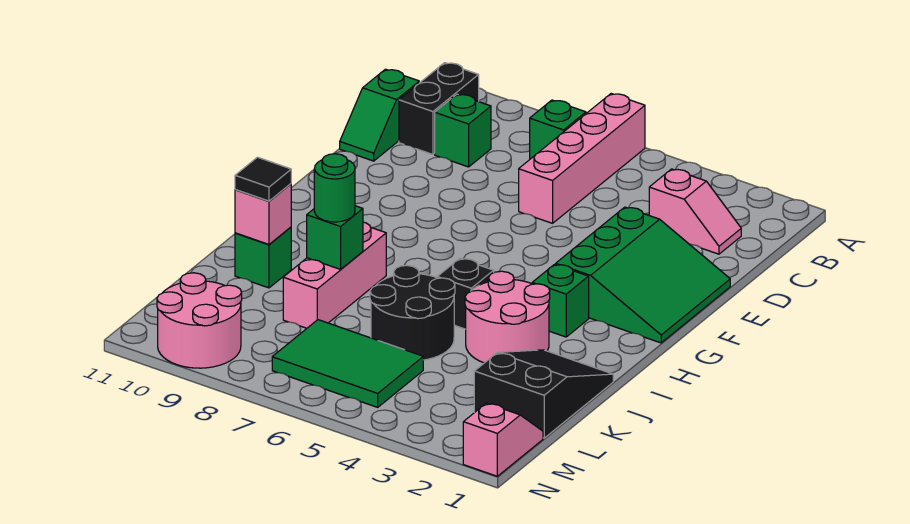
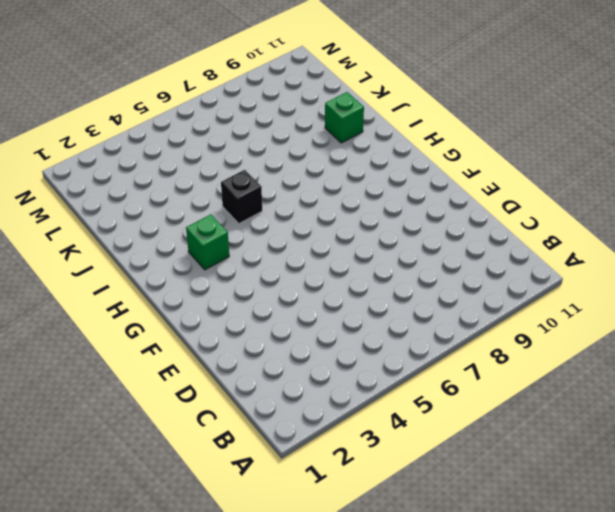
none -> pink brick A6:D6 level 1
none -> green brick B7 level 1
none -> black brick B10:C10 level 1

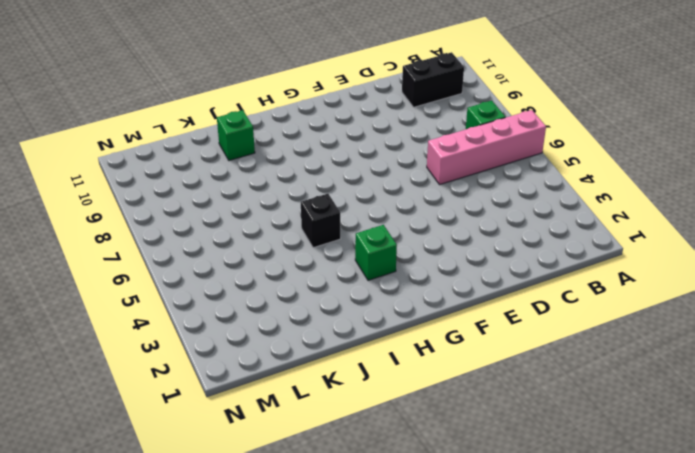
none -> pink slope C2:C3 level 1 top 3
none -> green brick C9 level 1
none -> green slope C11:D11 level 1 top C

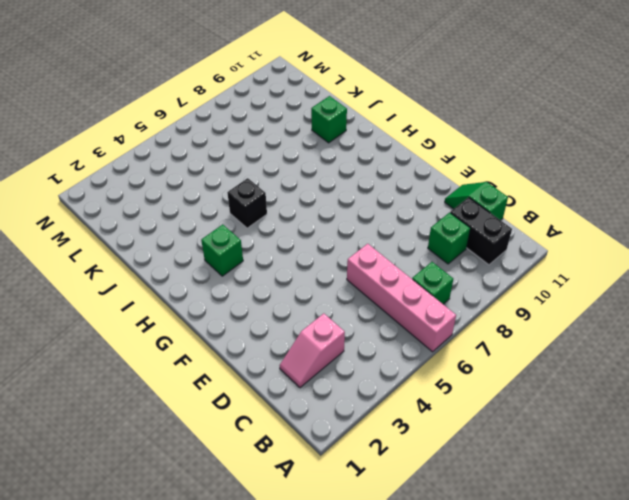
none -> green slope E1:G3 level 1 top 3
none -> pink round brick I3:J4 level 1
none -> pink brick I8:K8 level 1

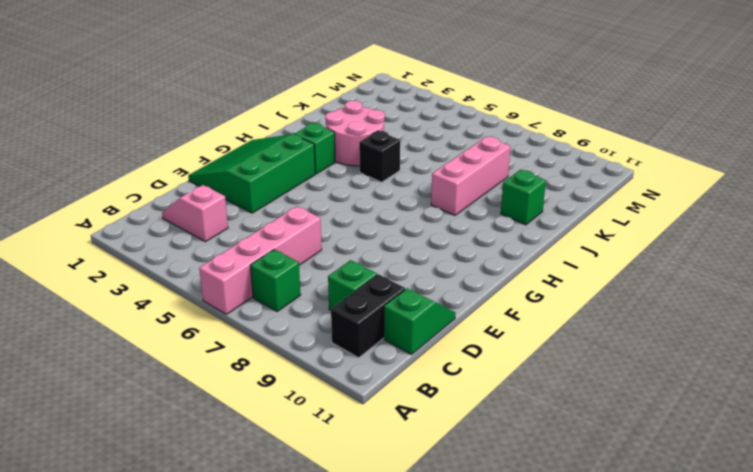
none -> black slope J1:L2 level 1 top L
none -> black round brick J5:K6 level 1
none -> green tile L5:M7 level 1

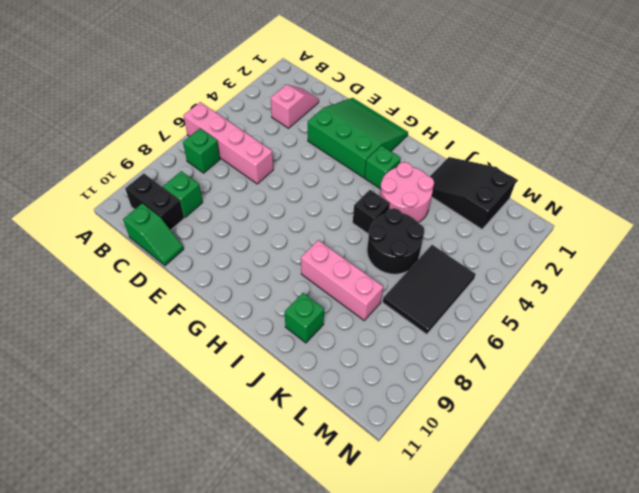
black tile L5:M7 level 1 -> green tile L5:M7 level 1
none -> pink slope M1:N1 level 1 top N
none -> pink round brick M9:N10 level 1
none -> green brick J8 level 2

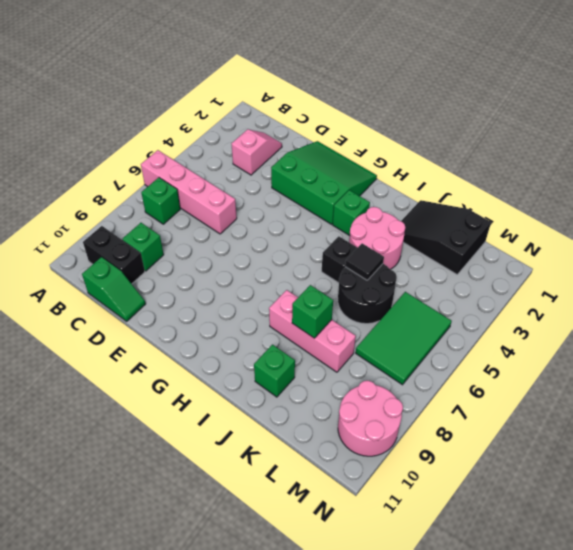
black tile J5 level 2 -> black tile J10 level 3
none -> pink slope M1:N1 level 1 top N
none -> pink brick J10 level 2
none -> green round brick J8 level 3

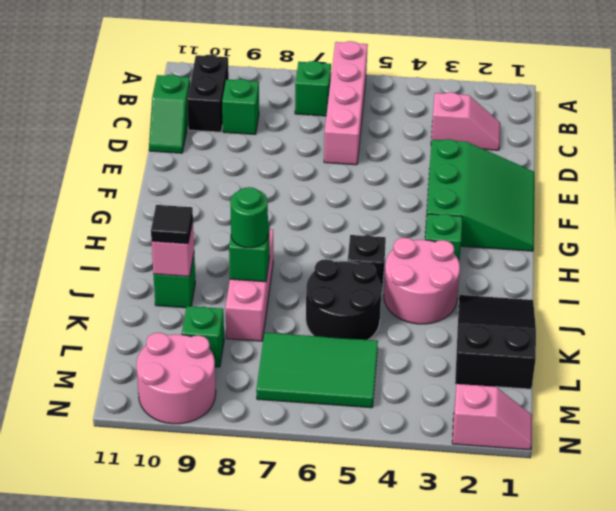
green brick L9 level 1 -> none
pink slope N1:N2 level 1 top 2 -> pink slope M1:N1 level 1 top N

